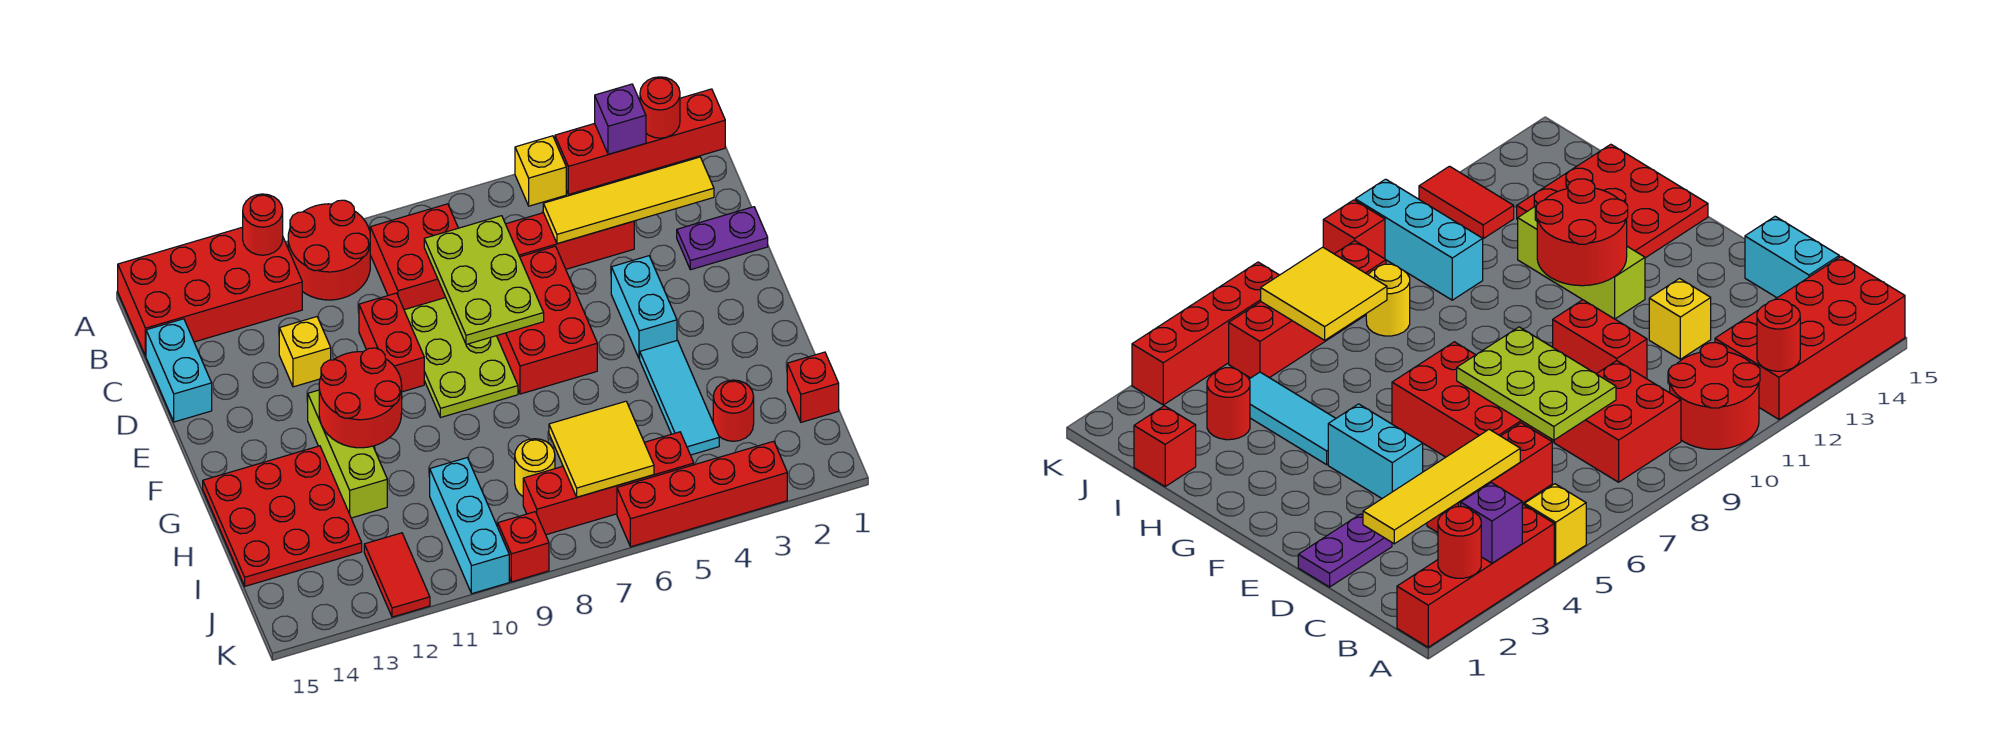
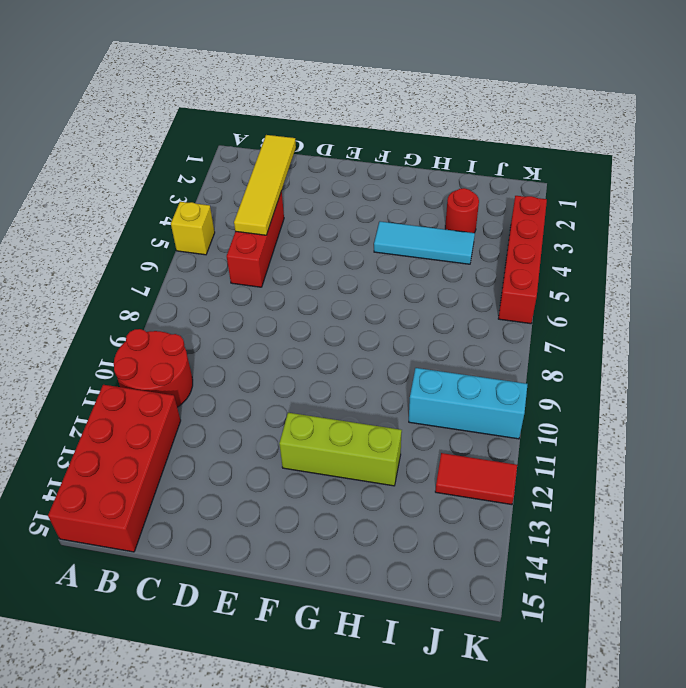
none -> red brick A1:A4 level 1
none -> red brick B8:C9 level 1
none -> cyan brick C15:D15 level 1
none -> purple plate D1:D2 level 1

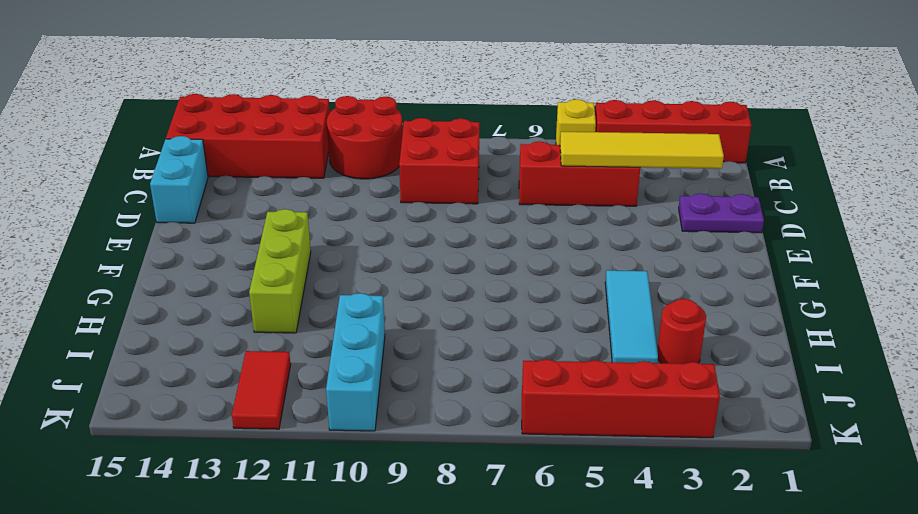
none -> red brick D6:F7 level 1
none -> lime plate D8:F9 level 1
none -> red brick D10:E10 level 1
none -> yellow brick D12 level 1

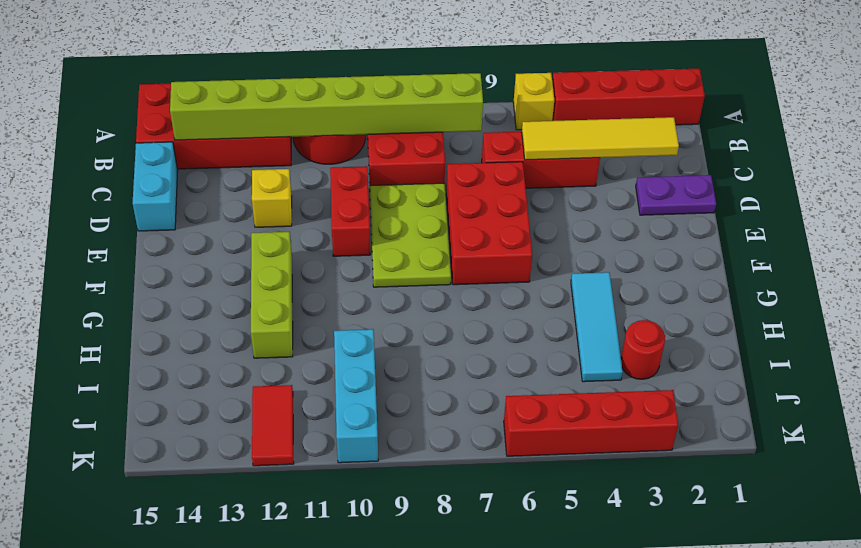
lime brick B7:B14 level 2 -> none
none -> cyan brick E4:F4 level 1
none -> red plate G13:I15 level 1
none -> red brick I1 level 1
none -> yellow round brick I8 level 1

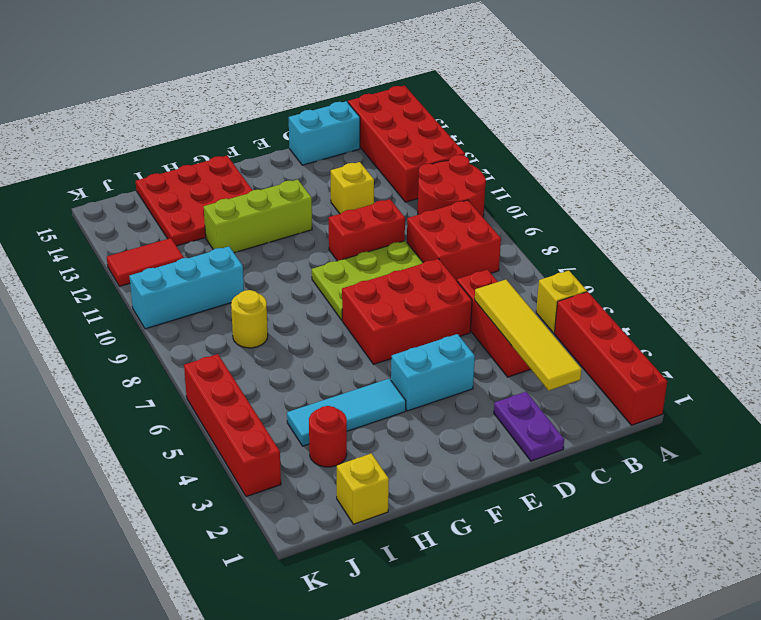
yellow brick I1 level 1 -> red brick I1 level 1
none -> red brick J5:J8 level 1
none -> red brick K9 level 1
none -> red round brick A2 level 2
none -> purple brick A3 level 2

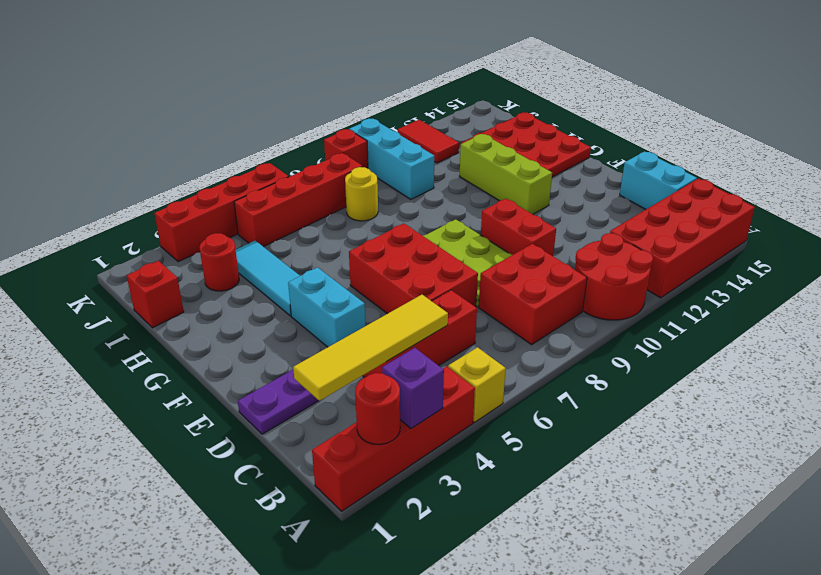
none -> yellow brick D12 level 1
none -> red round brick A12 level 2
none -> lime plate C7:E8 level 2
none -> red round brick F11:G12 level 2

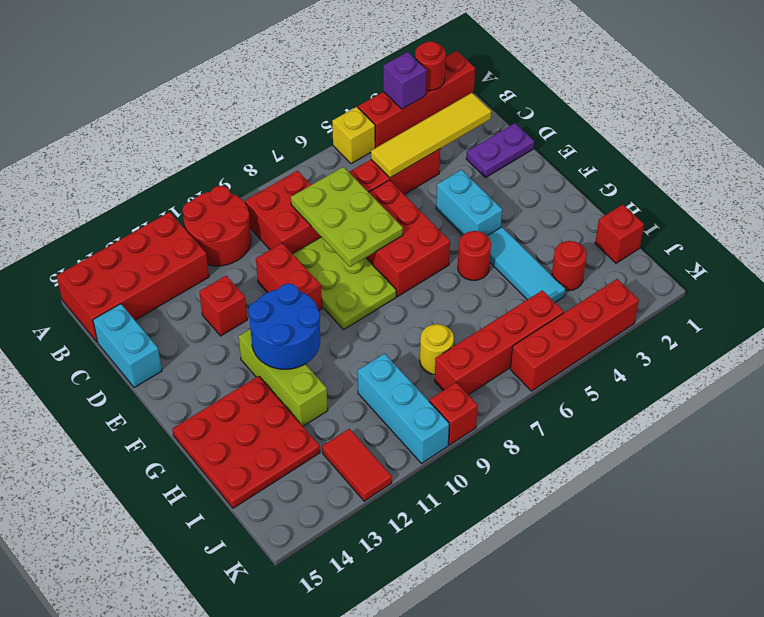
red brick D12 level 1 -> yellow brick D12 level 1
blue round brick F11:G12 level 2 -> red round brick F11:G12 level 2
red round brick G5 level 1 -> red round brick A12 level 2
none -> yellow tile I6:J7 level 2

